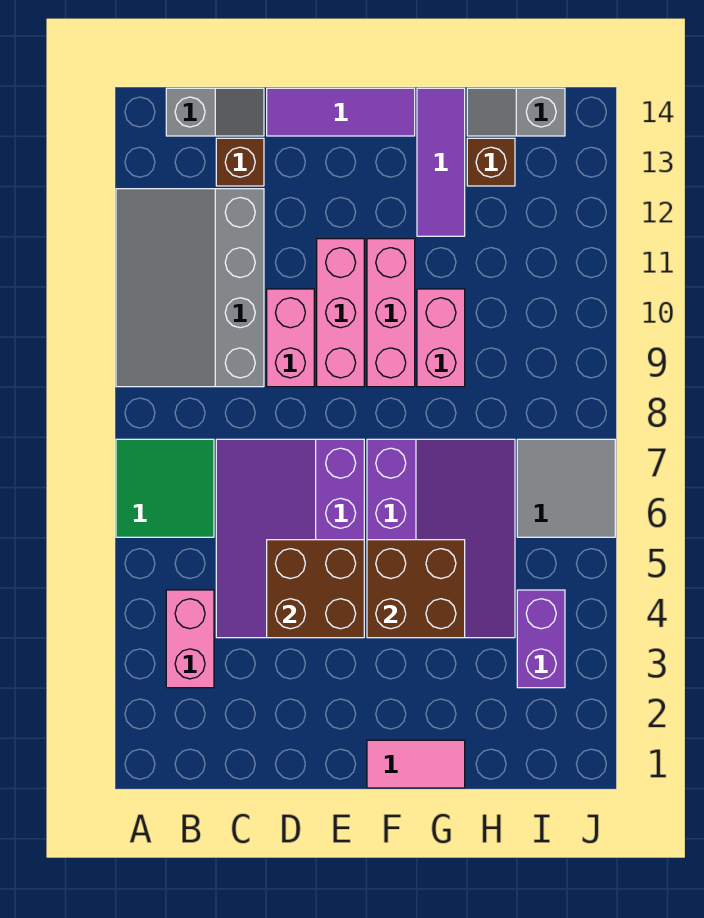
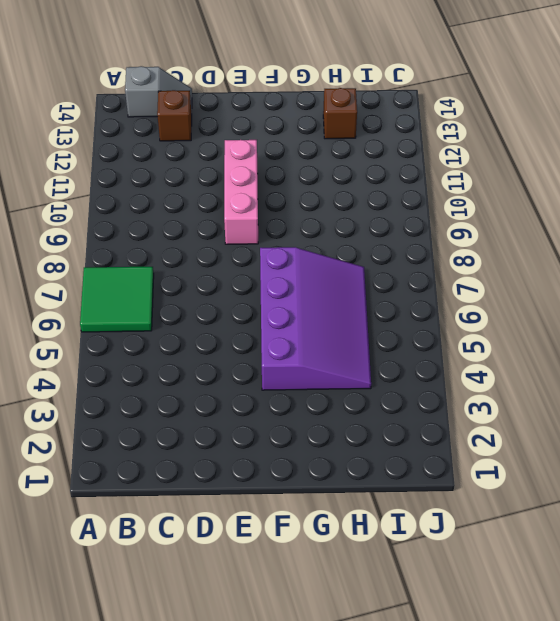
none -> grey slope A9:C12 level 1 top C
none -> pink brick B3:B4 level 1
none -> purple slope C4:E7 level 1 top E

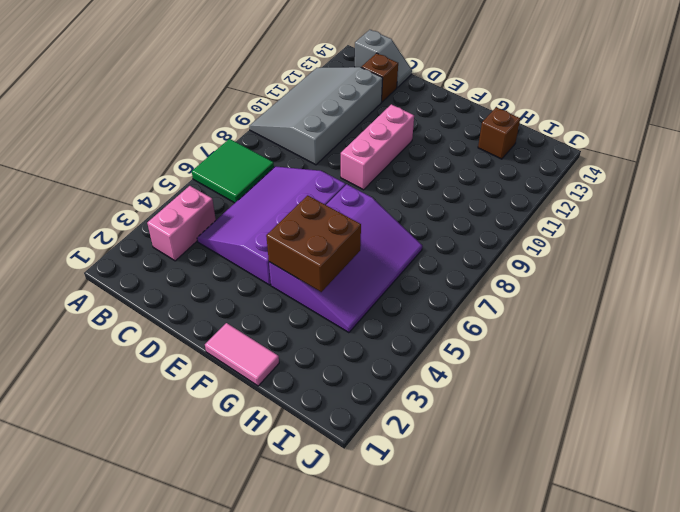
none -> pink brick D9:D10 level 1
none -> purple tile D14:F14 level 1
none -> pink brick F9:F11 level 1

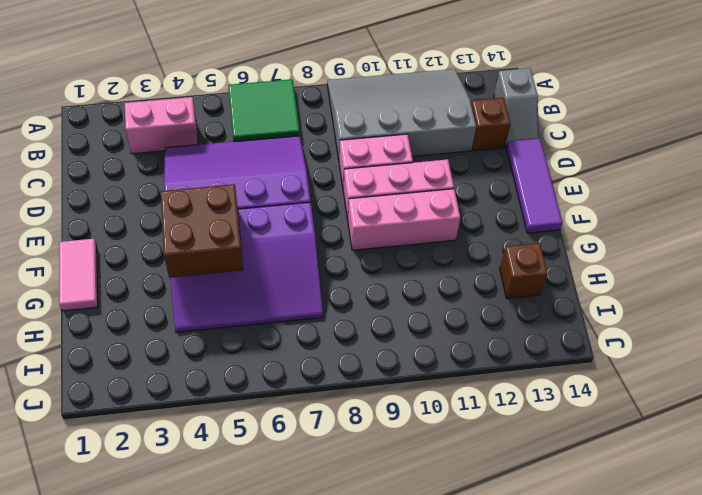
none -> pink brick G9:G10 level 1
none -> purple tile G12:G14 level 1
none -> grey slope H14:I14 level 1 top I

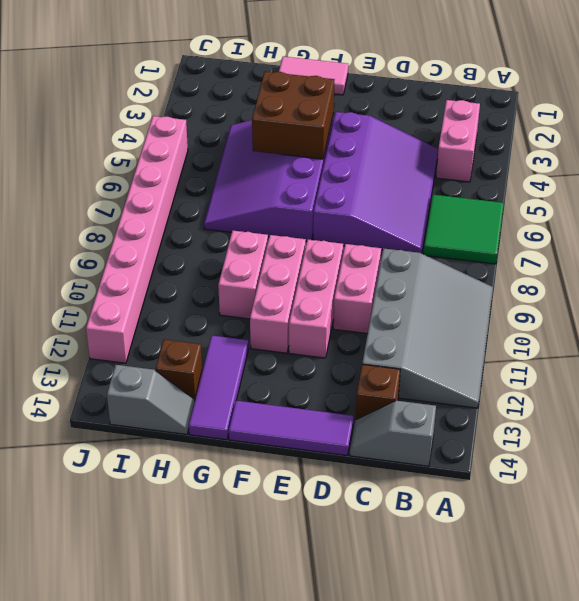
pink brick J5:J12 level 1 -> grey tile I6:J7 level 1
none -> purple brick I3:I4 level 1
none -> brown brick D4:E5 level 2

